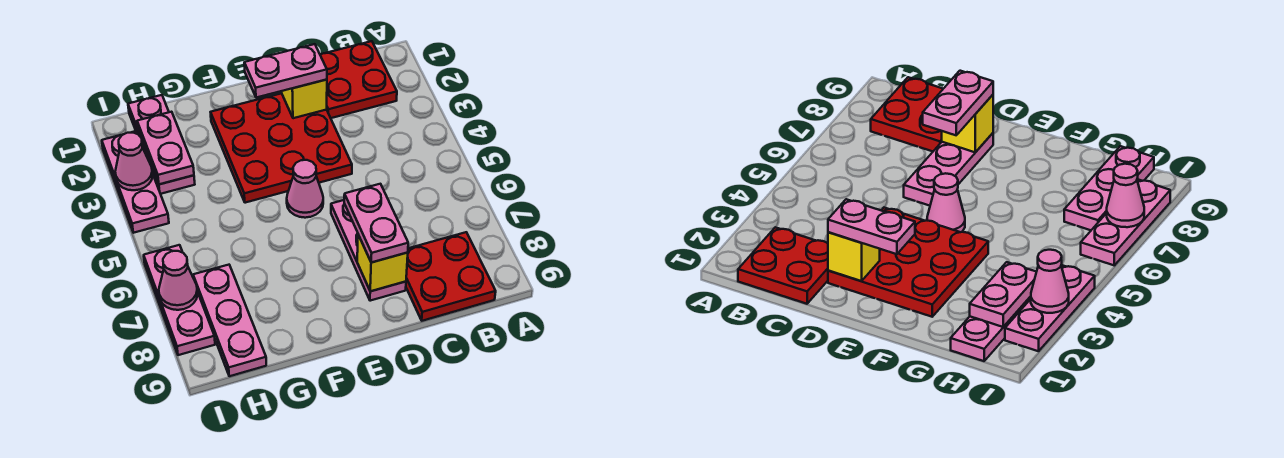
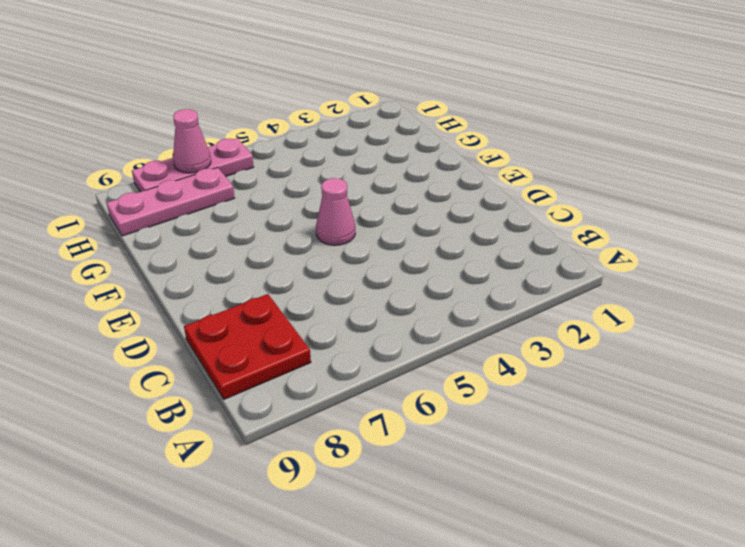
none -> red plate B1:C2 level 1
none -> red plate D2:F4 level 1
none -> pink plate D6:D8 level 1

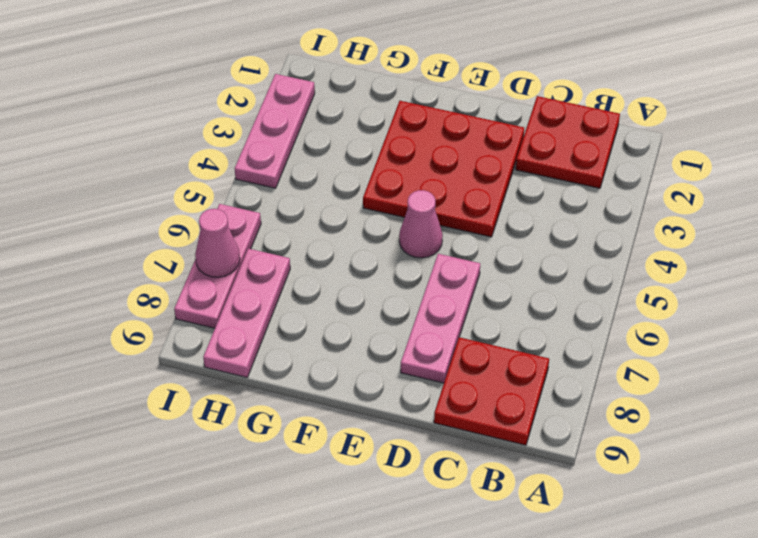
none -> pink plate H1:H3 level 1
none -> yellow brick D2 level 2
none -> yellow brick D8 level 2

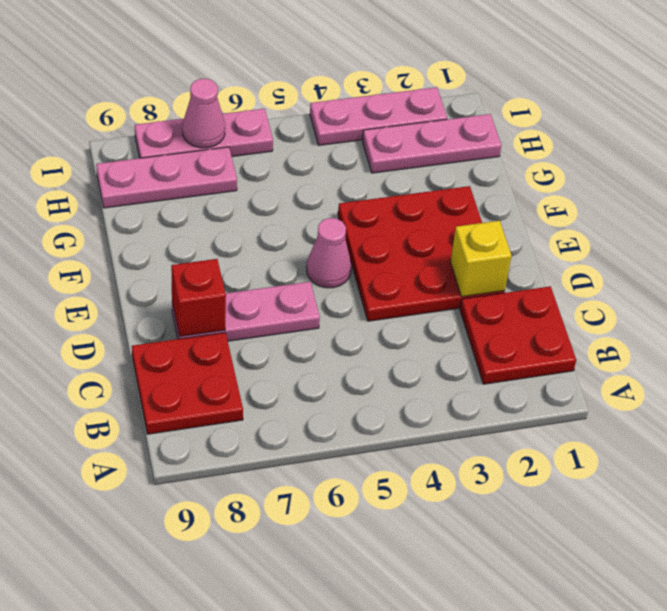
red brick D8 level 2 -> yellow brick D8 level 2
none -> pink plate H2:H3 level 2
none -> pink cone I3 level 2
none -> pink plate D2:E2 level 3

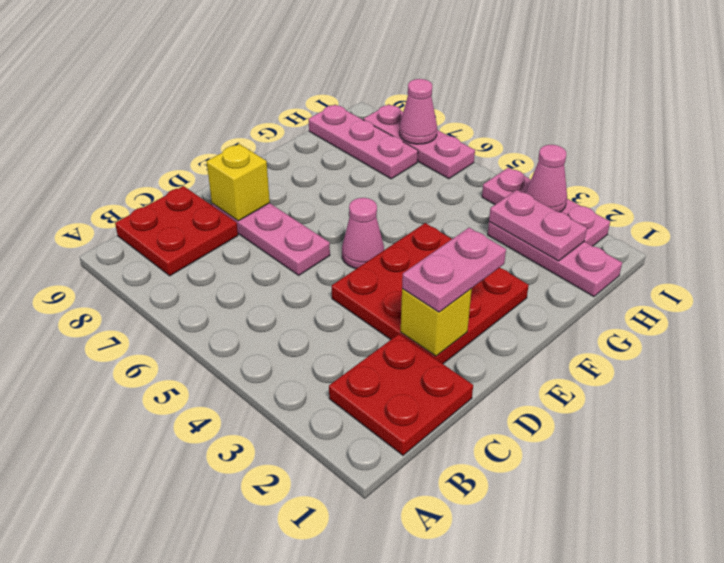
none -> pink plate D7:D8 level 3

